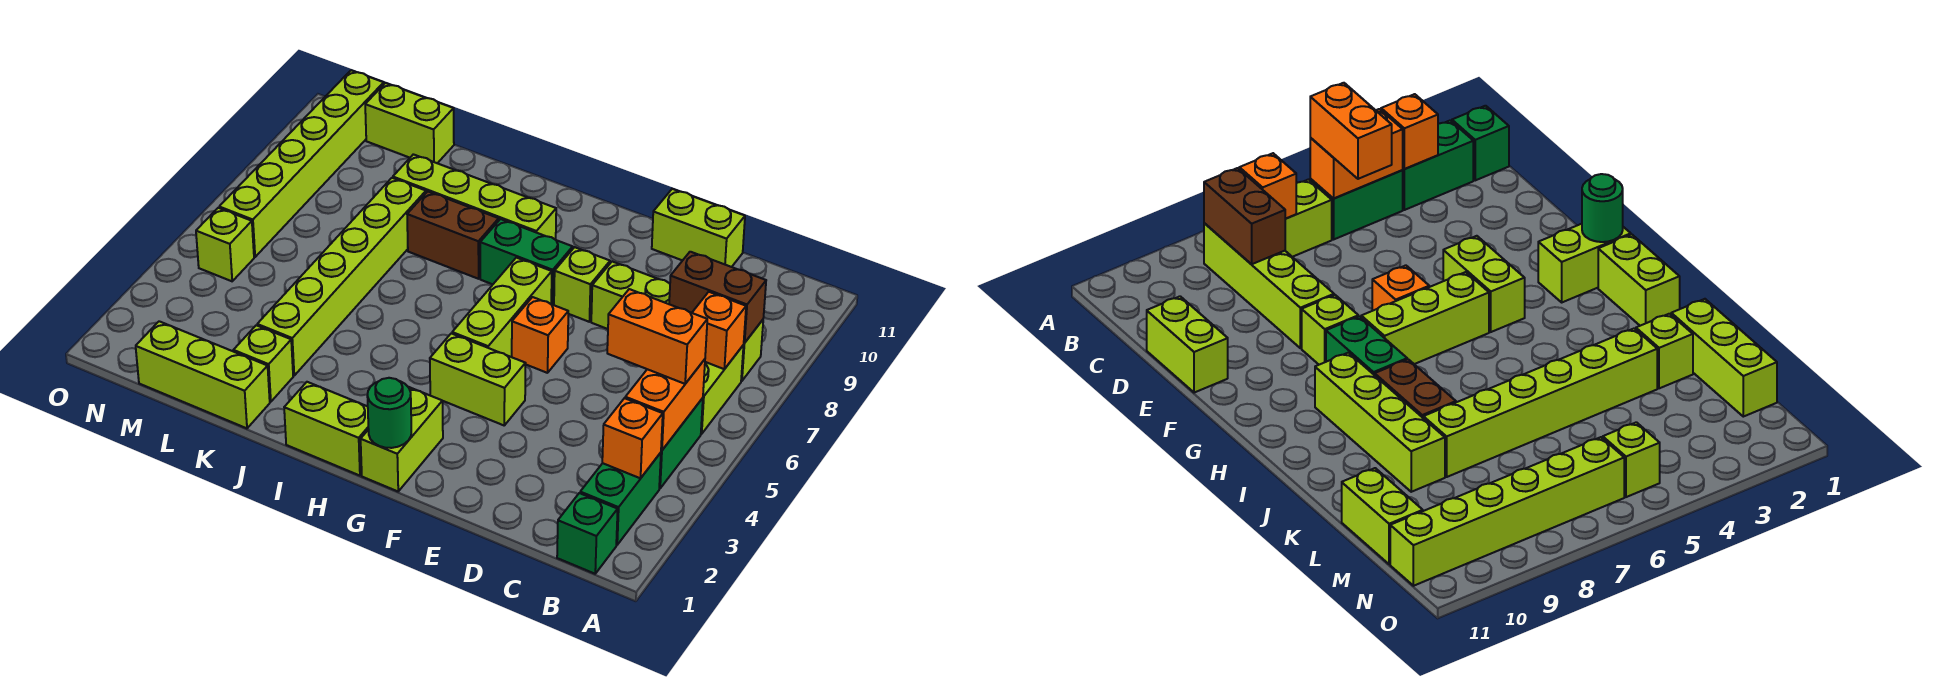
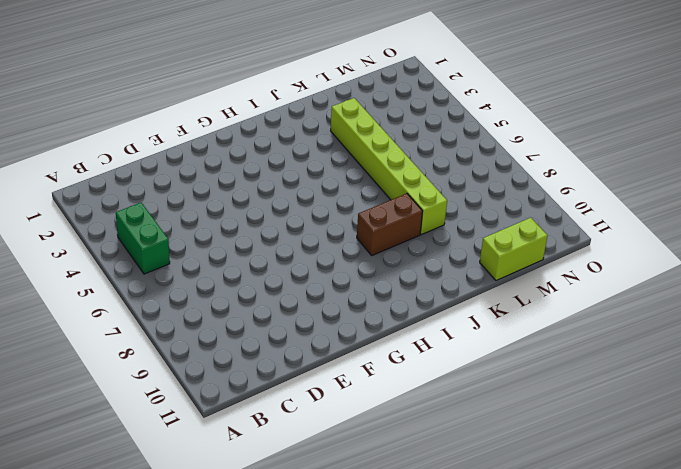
none -> green brick B1 level 1
none -> green brick B2:B3 level 1
none -> lime brick B6:B7 level 1

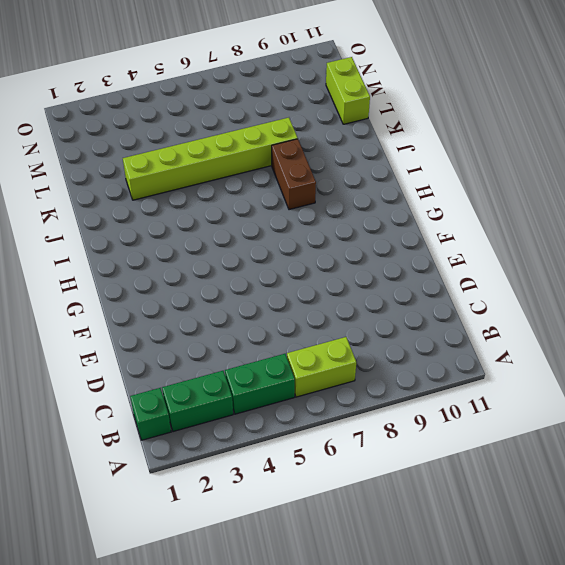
none -> lime brick B8:E8 level 1
none -> lime brick D11:E11 level 1
none -> lime brick F4:G4 level 1

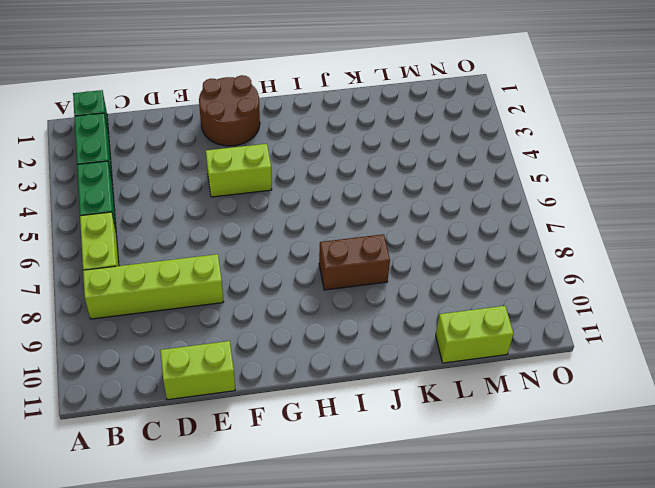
brown round brick F1:G2 level 1 -> lime brick G1:G2 level 1
none -> orange brick F6 level 1
none -> lime brick F8 level 1
none -> lime brick G5:G7 level 1

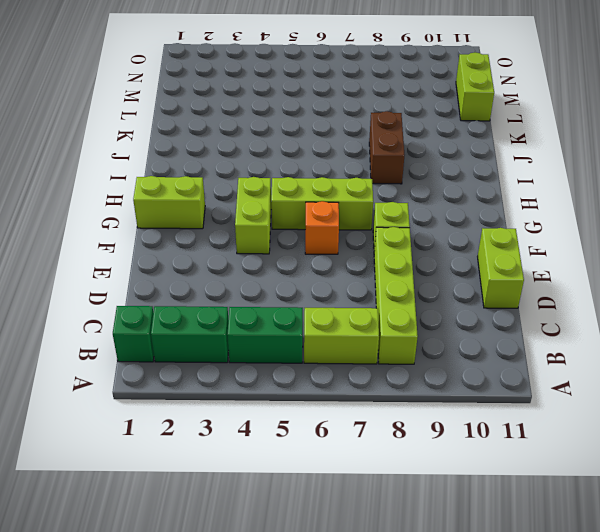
none -> green brick G8:H8 level 1
none -> lime brick H1:I1 level 1
none -> lime brick H9:K9 level 1

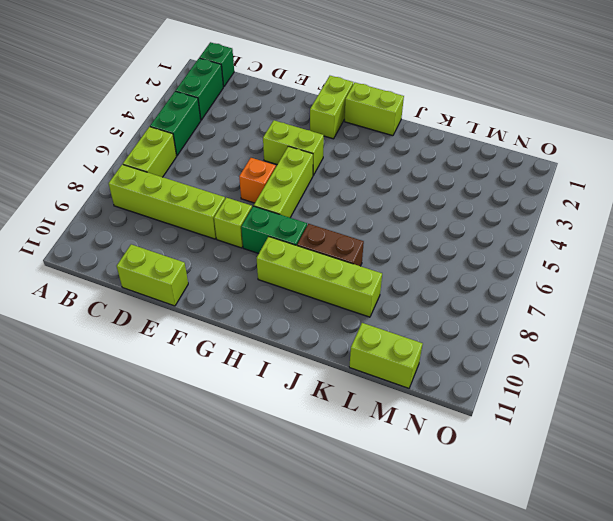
none -> lime brick K1:M1 level 1
none -> lime brick K2 level 1
none -> lime brick K3:K8 level 1

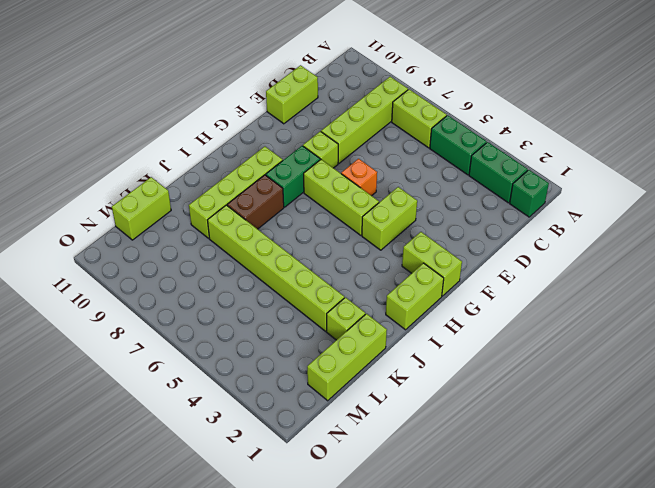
none -> lime brick N5 level 1
none -> lime brick N6:N11 level 1
none -> orange brick B3 level 2

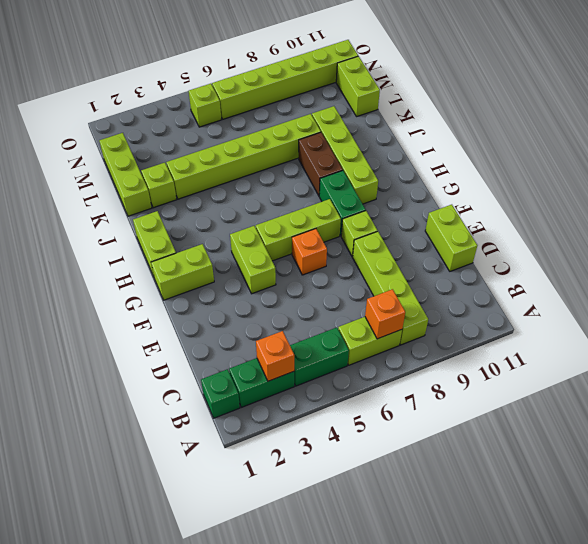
none -> orange brick B4:B5 level 2
none -> brown brick B8:C8 level 2
none -> green round brick G1 level 2

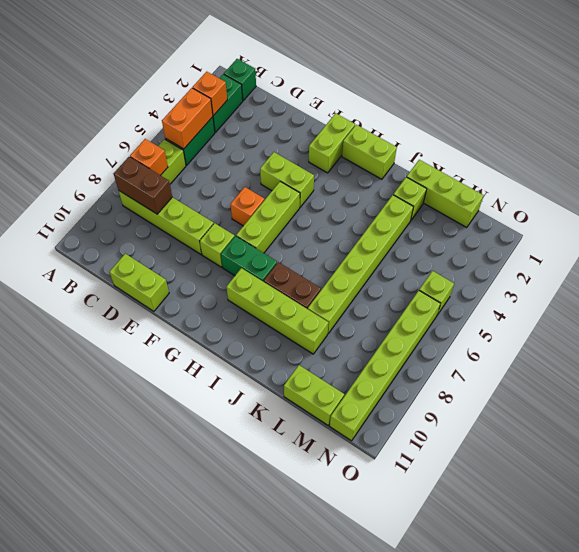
none -> green round brick G1 level 2
none -> orange brick B5:C5 level 3

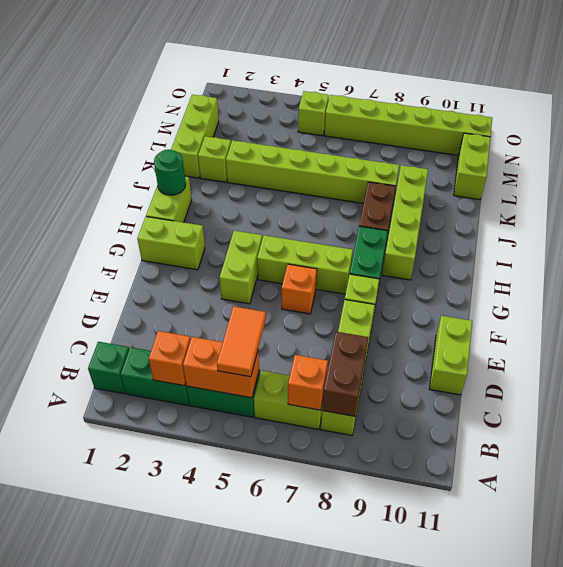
orange tile B5:C5 level 3 -> orange brick B5:C5 level 3
green round brick I1 level 2 -> green round brick G1 level 2

